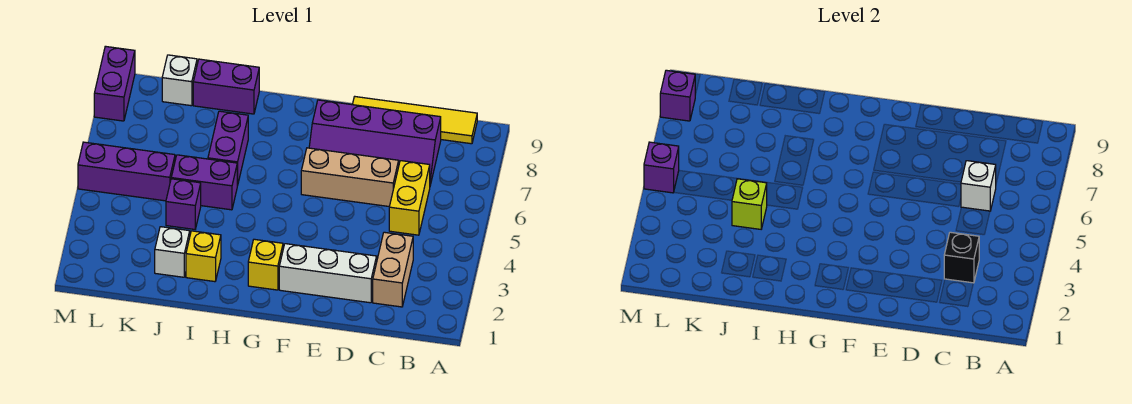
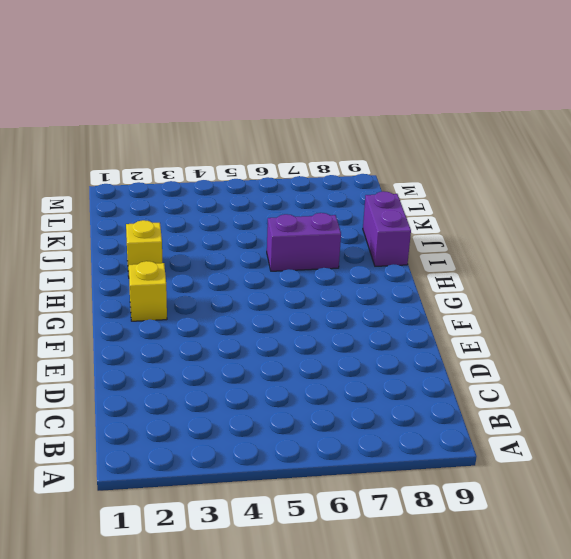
none -> yellow tile B9:E9 level 1
none -> tan brick C2:C3 level 1
none -> yellow brick C5:C6 level 1

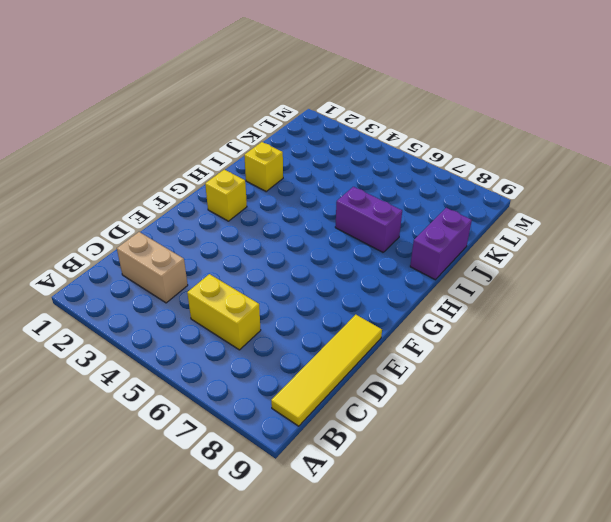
none -> purple slope C7:F8 level 1 top 8
none -> white brick D2:F2 level 1
none -> tan brick D6:F6 level 1

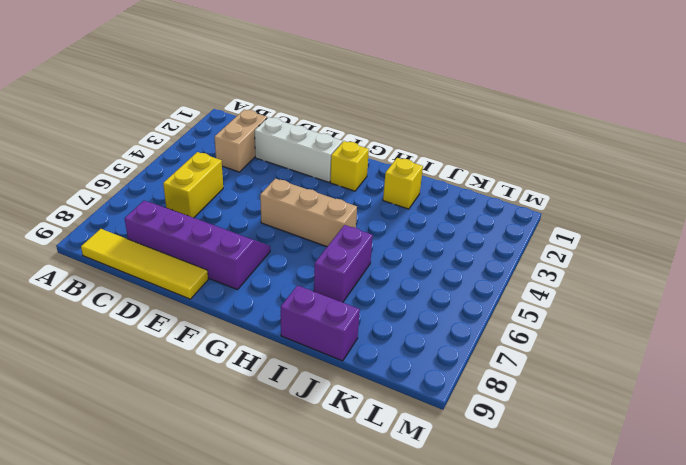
tan brick F5:H5 level 1 -> tan brick D6:F6 level 1
none -> purple brick I5:J5 level 1
none -> white brick J2 level 1
none -> purple brick J4 level 1

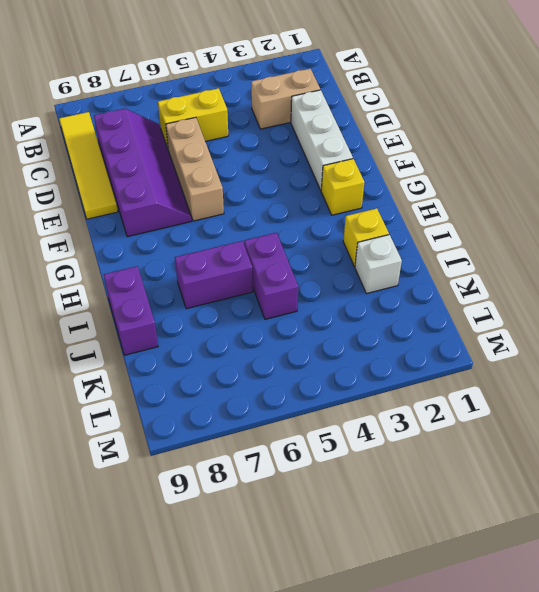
none -> purple brick J4 level 1
none -> purple brick K5:M5 level 1
none -> white brick K9 level 1

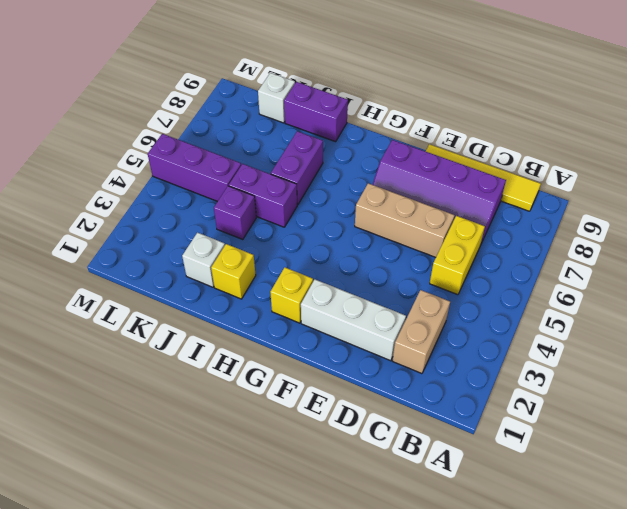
none -> purple brick M8:M9 level 1
none -> black brick C3 level 2
none -> white brick C6 level 2

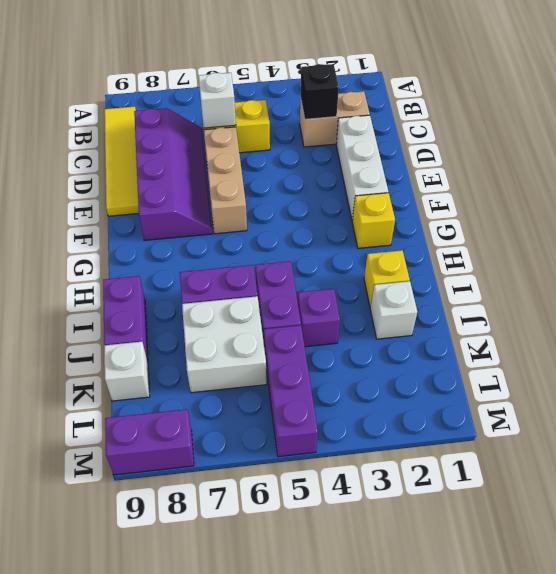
white brick J6:K7 level 1 -> none
none -> lime brick J4 level 2
none -> purple brick M5 level 2
none -> purple brick M8 level 2

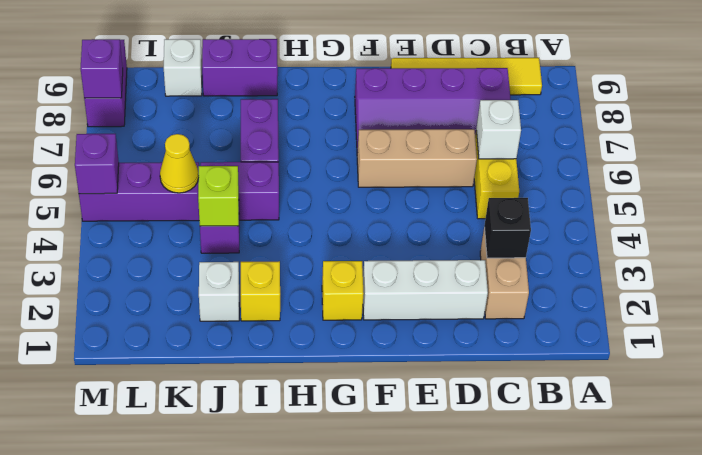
yellow cone K5 level 2 -> none

